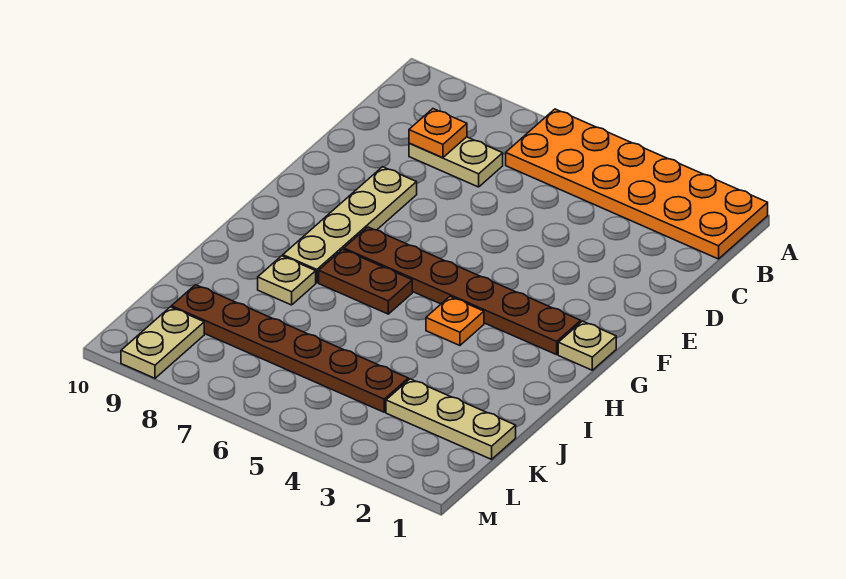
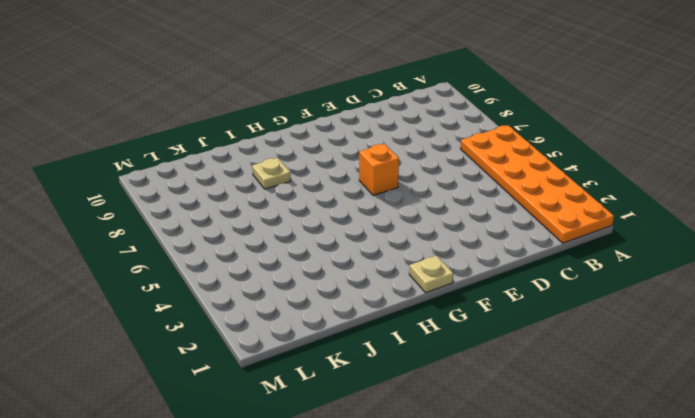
orange brick F6 level 1 -> none
none -> tan plate C7:C8 level 1
none -> tan plate E8:H8 level 1
none -> brown plate G2:G7 level 1

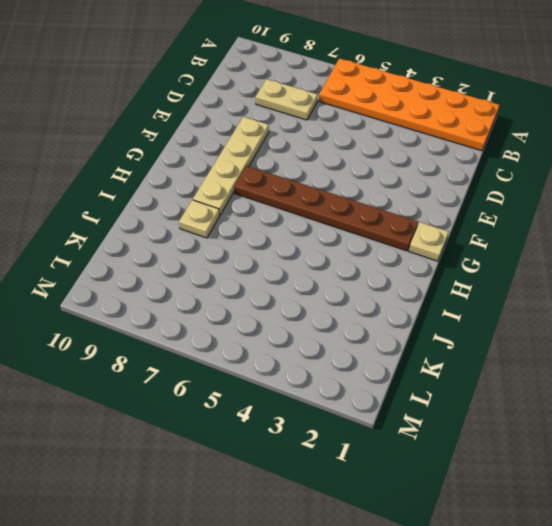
none -> orange plate H4 level 1
none -> brown plate H6:H7 level 1
none -> tan plate K1:K3 level 1

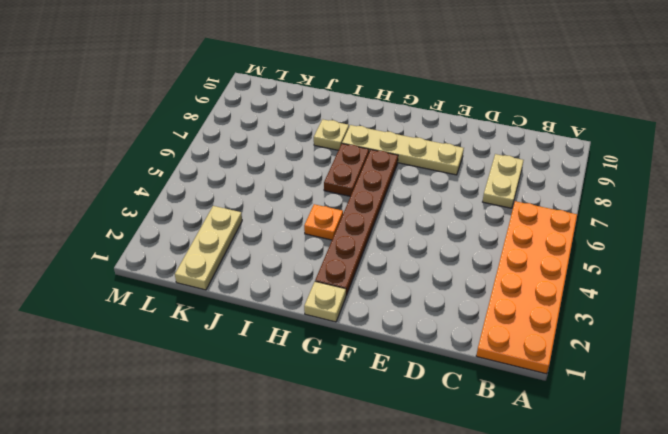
none -> brown plate K4:K9 level 1
none -> tan plate L9:M9 level 1
none -> orange plate C8 level 2

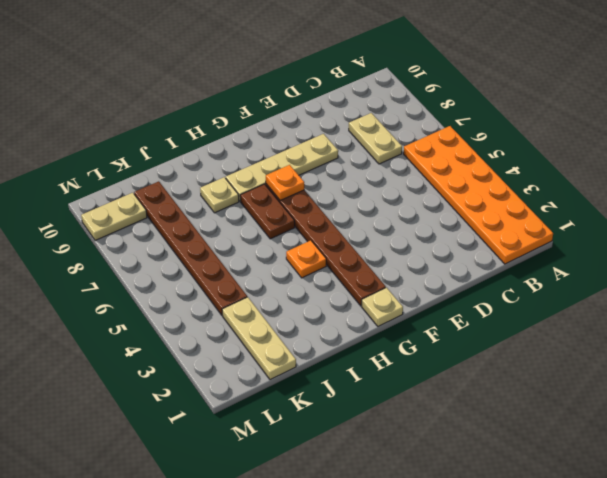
orange plate G7 level 2 -> orange plate C8 level 2

